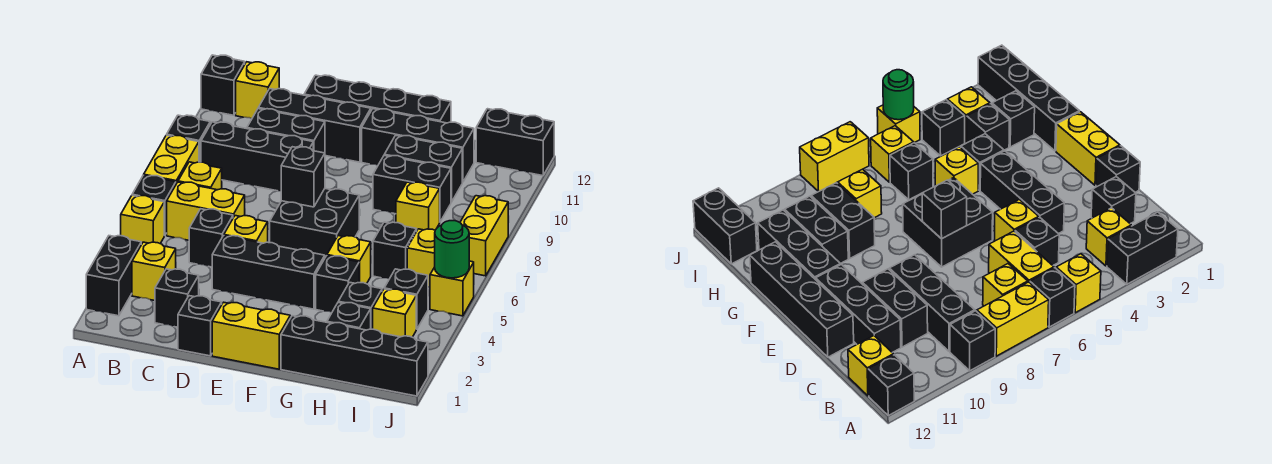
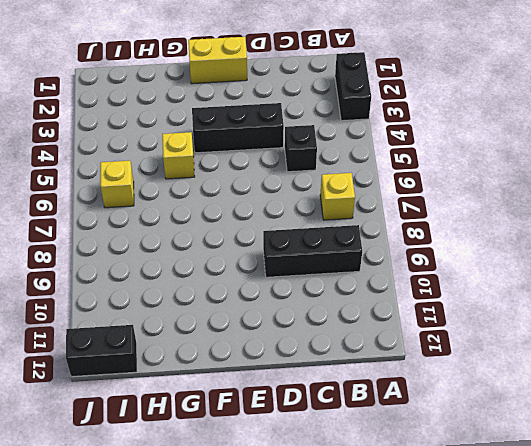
none -> yellow brick A5 level 1
none -> black brick A6 level 1
none -> yellow brick A7:A8 level 1
none -> black brick A9 level 1

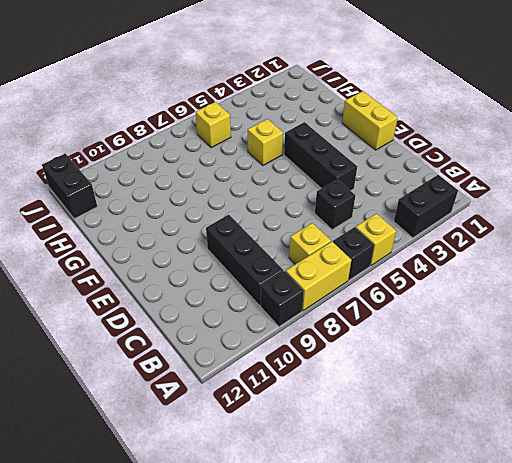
none -> black brick A12 level 1
none -> yellow brick B3 level 1
none -> yellow brick B6:C6 level 1
none -> yellow brick B12 level 1

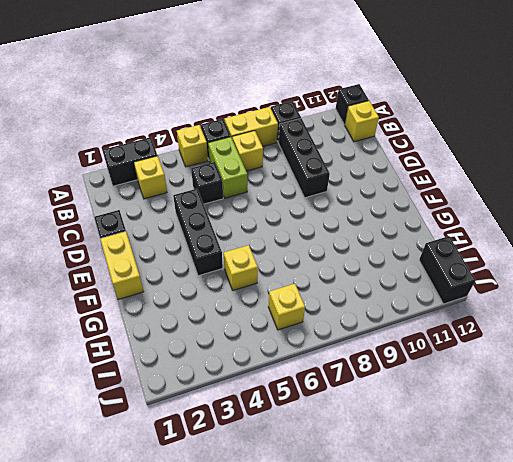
lime brick B6:C6 level 1 -> yellow brick B6:C6 level 1
none -> black brick C2 level 1
none -> black brick C10:D10 level 1
none -> black brick C11:E11 level 1
none -> yellow brick D5 level 1

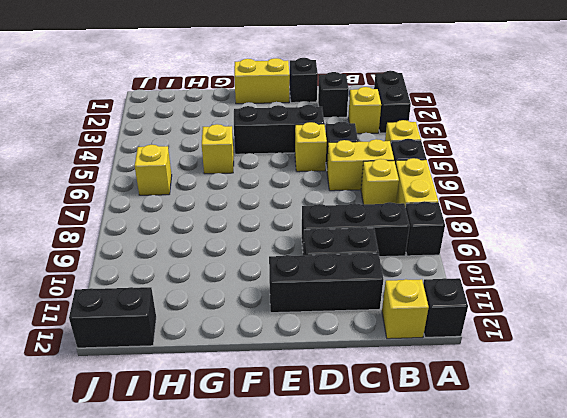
none -> black brick D12:G12 level 1
none -> black brick E6:F7 level 1
none -> black brick F11:H11 level 1
none -> black brick G1:J1 level 1

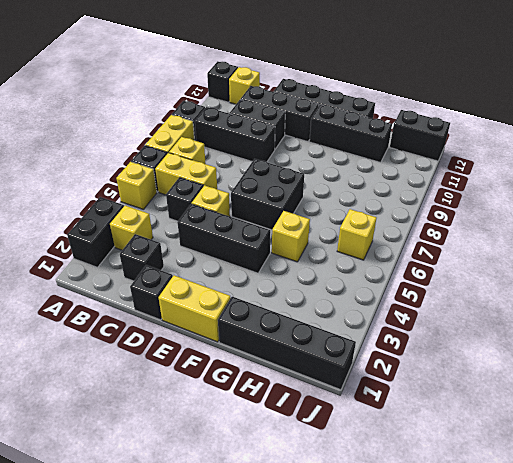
none -> black brick G4 level 1
none -> black brick G9:H9 level 1
none -> black brick G10:H10 level 1
none -> black brick H2 level 1

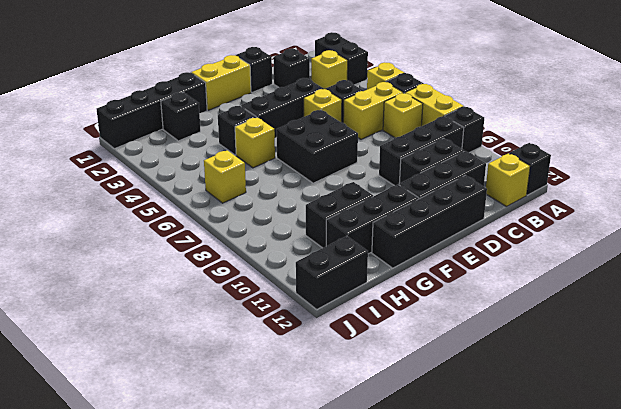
none -> black brick G9:H9 level 1
none -> black brick H3 level 1
none -> black brick H6 level 1
none -> yellow brick H8 level 1

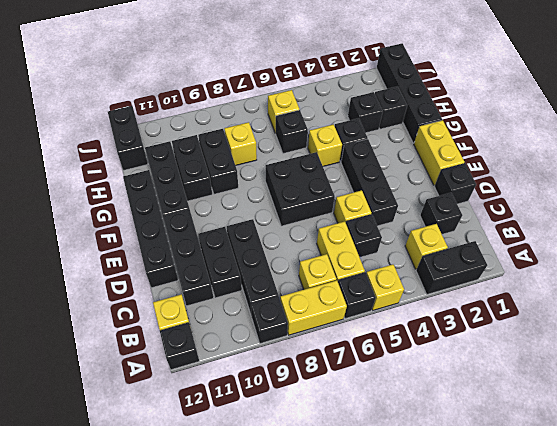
none -> yellow brick I3 level 1
none -> black brick I4 level 1
none -> yellow brick J5 level 1
none -> yellow brick J7:J8 level 1

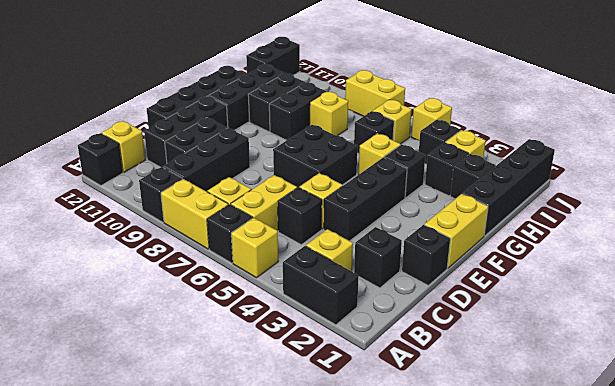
none -> black brick E7 level 2
none -> green round brick J5 level 2

